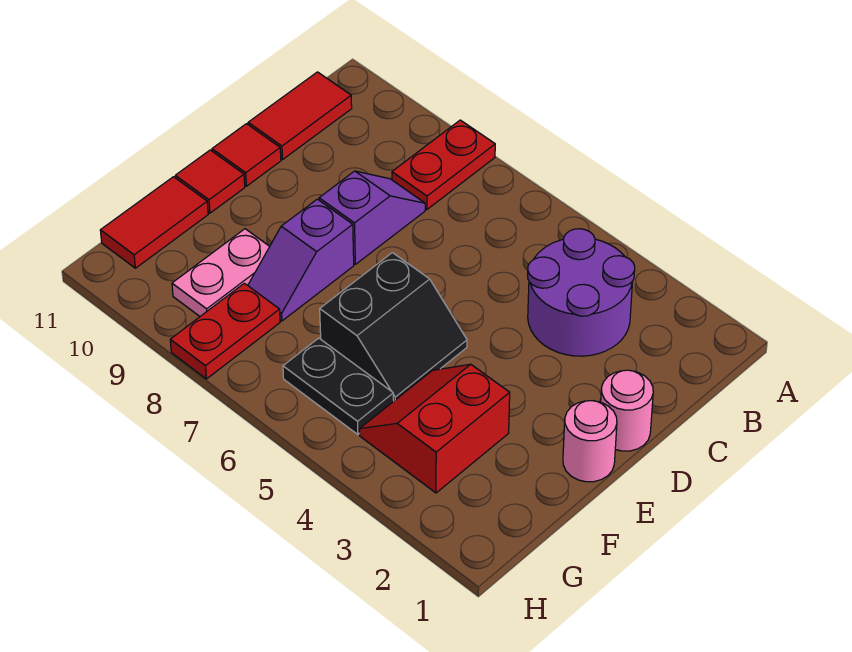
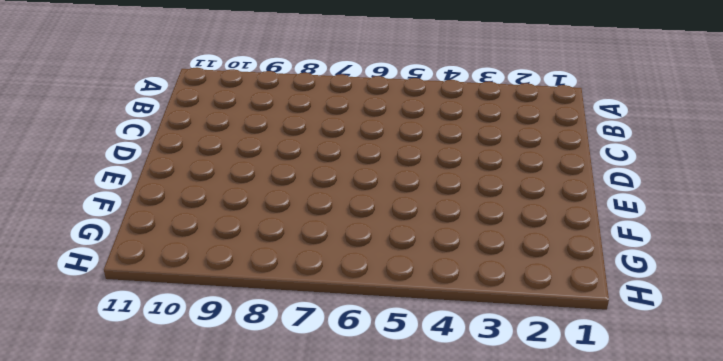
none -> red plate A8:B8 level 1
none -> purple round brick B3:C4 level 1
none -> red tile B11:C11 level 1

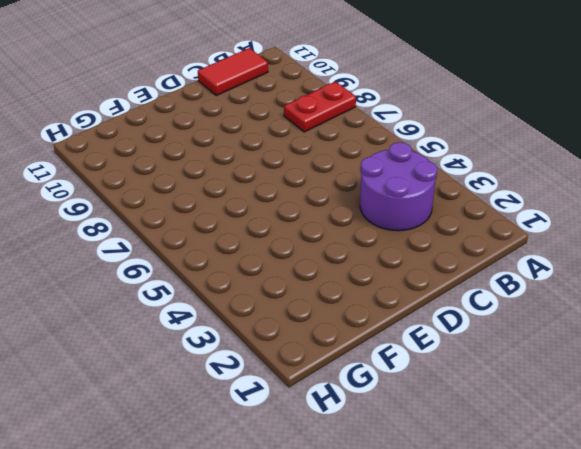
none -> purple slope C8:D8 level 1 top D
none -> pink round brick D1 level 1
none -> red tile D11 level 1

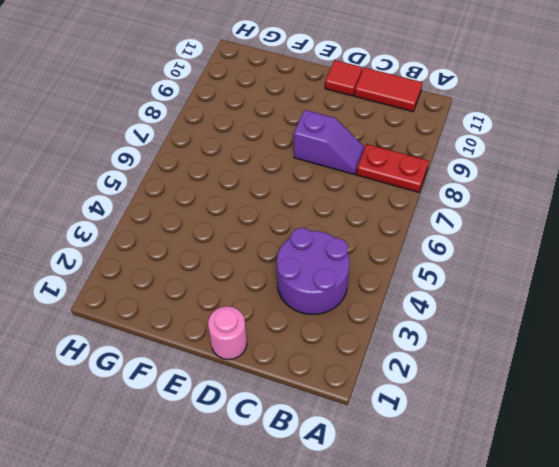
none -> pink round brick E1 level 1
none -> black slope E5:F6 level 1 top 6
none -> purple slope E8:F8 level 1 top E

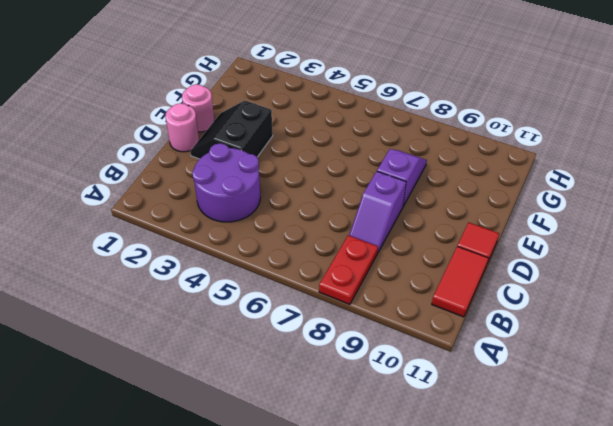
black slope D2:E3 level 1 top 3 -> black slope E5:F6 level 1 top 6
none -> red tile E11 level 1
none -> red slope F3:G4 level 1 top 3
none -> pink plate F9:G9 level 1

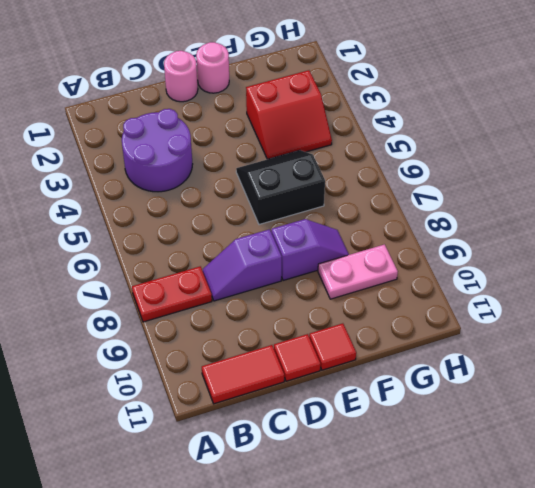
none -> red tile F11:G11 level 1
none -> black plate G5:G6 level 1
none -> red plate G8:H8 level 1

